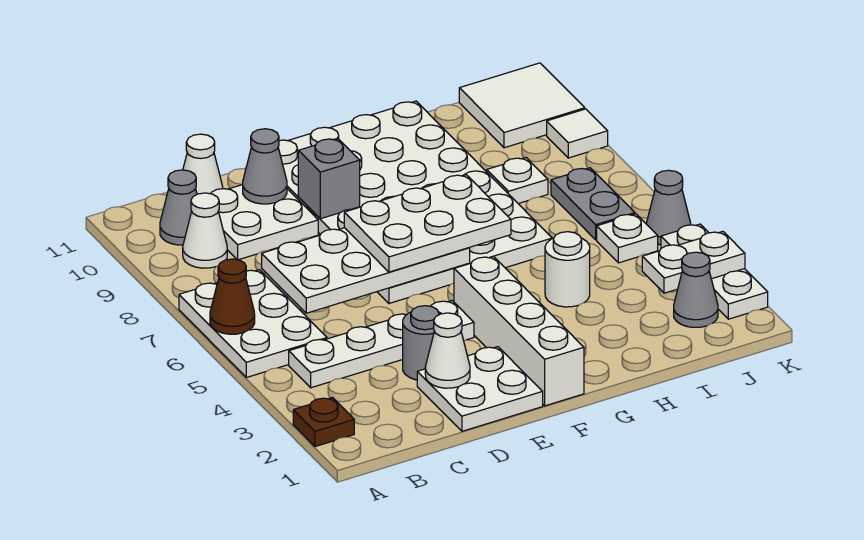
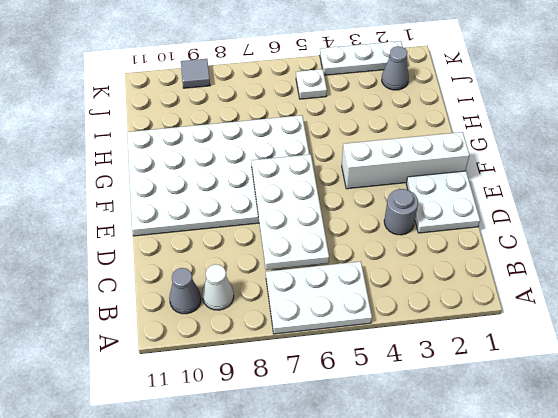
grey tile K9 level 1 -> white tile K9 level 1
none -> brown plate A2 level 1
none -> white plate B4:E4 level 1
none -> white plate C9:D10 level 1

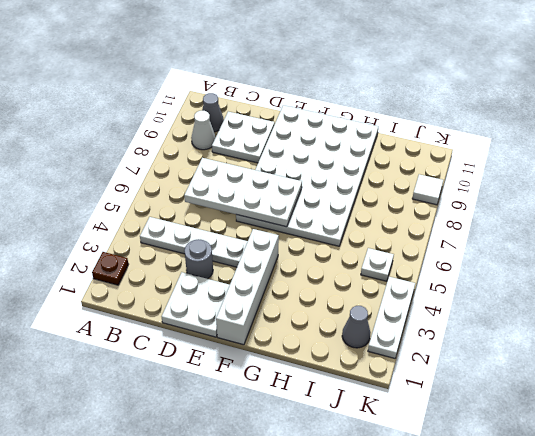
none -> white plate A5:B7 level 1
none -> white cone C11 level 1
none -> white round brick H4 level 1

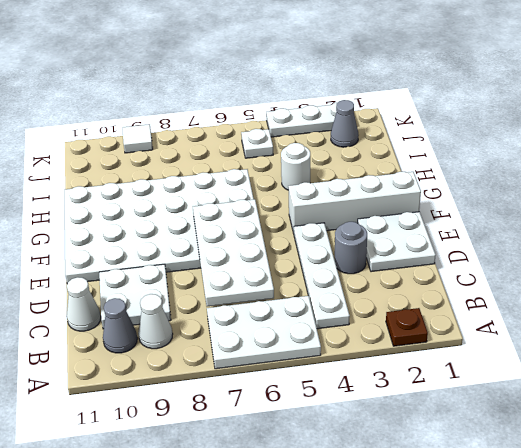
none -> white plate I8 level 1
none -> grey plate J6:J7 level 1
none -> white tile J10:K11 level 1

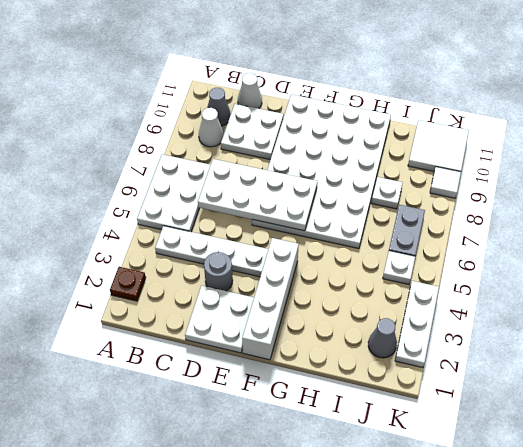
none -> white round brick H4 level 1
none -> grey cone K5 level 1
none -> brown cone A6 level 2

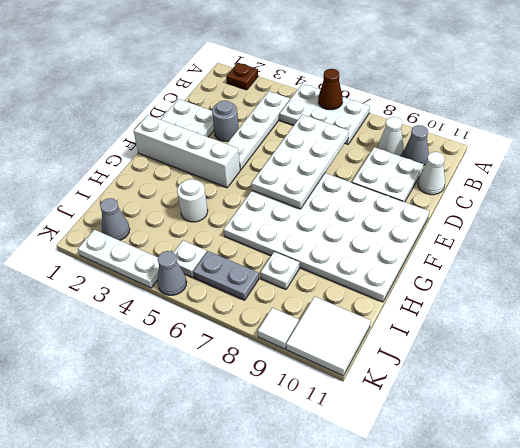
none -> white cone D2 level 2
none -> grey cone D10 level 2
none -> grey brick E9 level 2

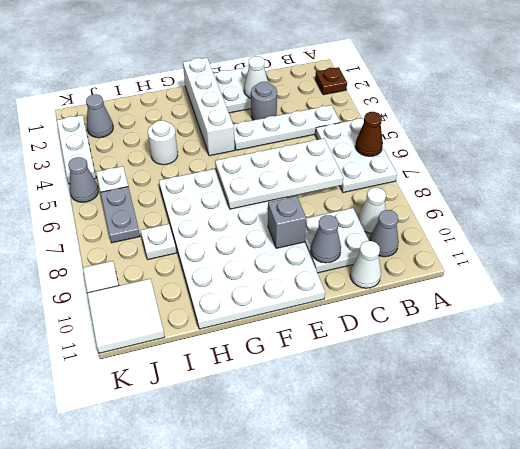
none -> white plate J3:K3 level 2
none -> white plate E6:G7 level 3

